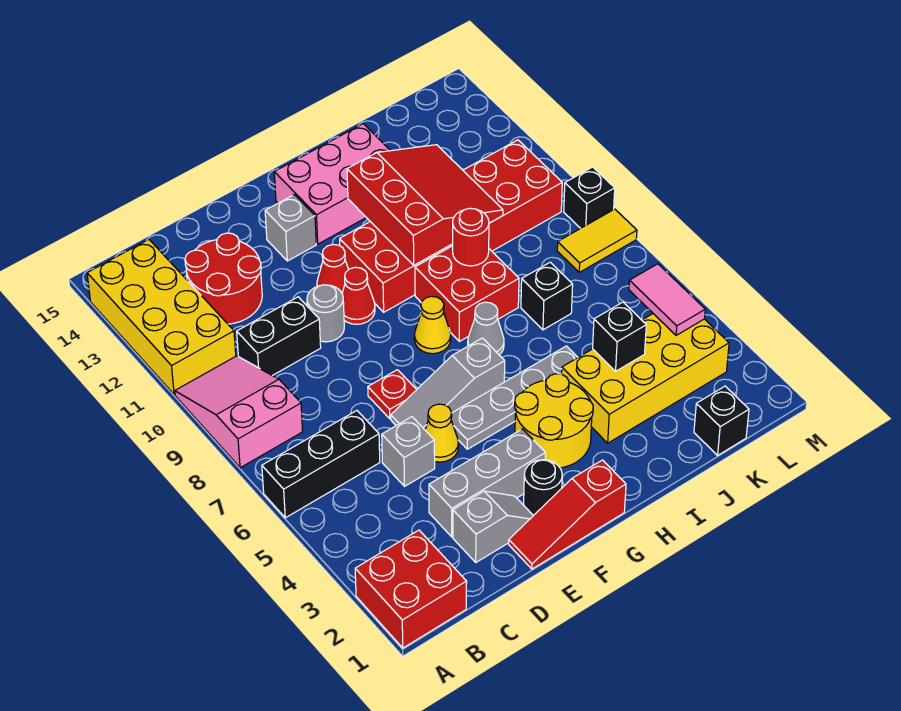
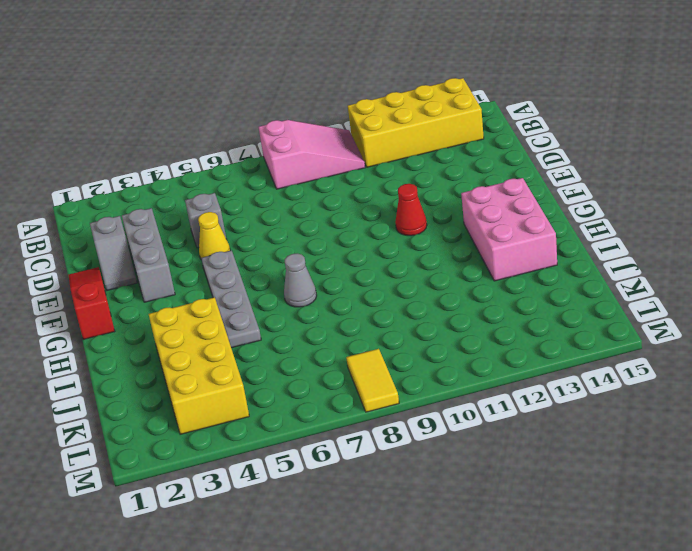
none -> red brick A1:B2 level 1
none -> black brick A6:C6 level 1
none -> black brick C10:D10 level 1
none -> red round brick C12:D13 level 1

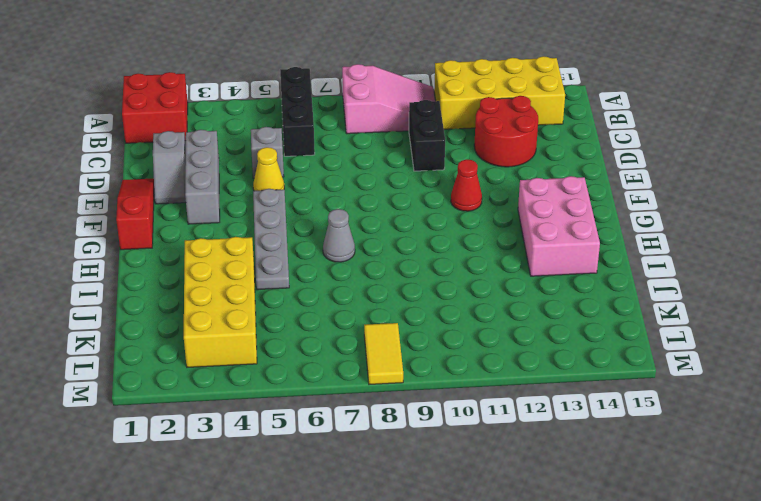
none -> grey slope E6:G6 level 1 top G
none -> red plate E7 level 1
none -> grey round brick E10 level 1
none -> black round brick F2 level 1

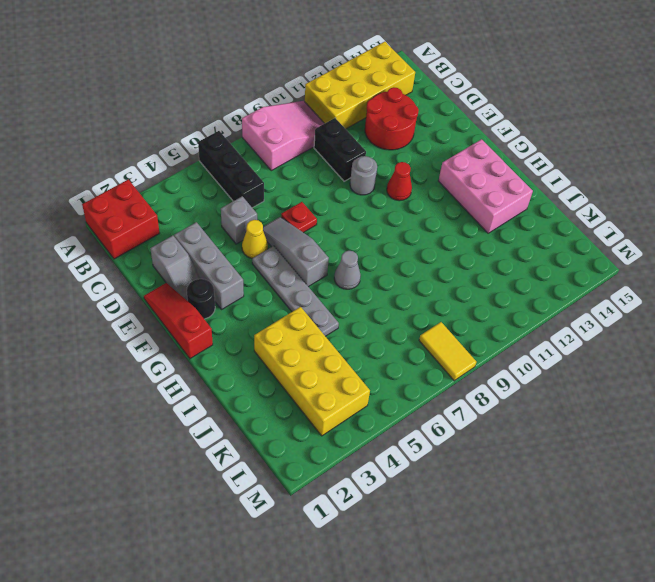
none -> red cone F10 level 1
none -> grey brick F13 level 1
none -> yellow round brick G3:H4 level 1
none -> yellow cone G8 level 1

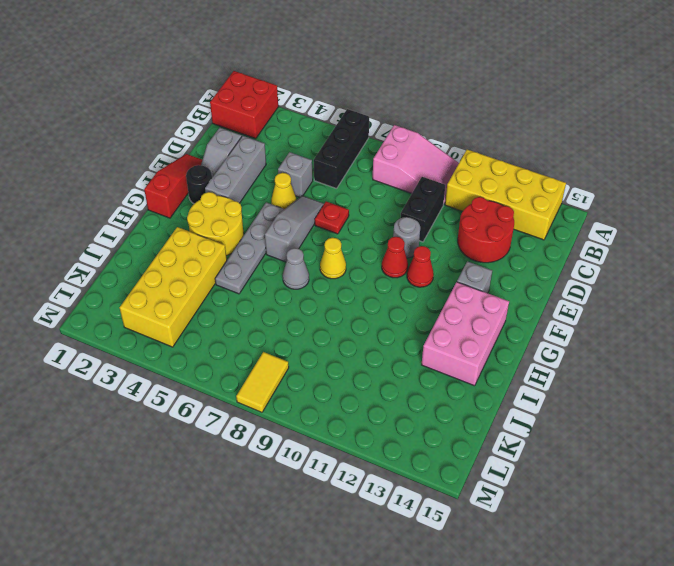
none -> red brick G10:L11 level 1
none -> red brick H8:I9 level 1
none -> black brick J7 level 1
none -> black brick K1 level 1

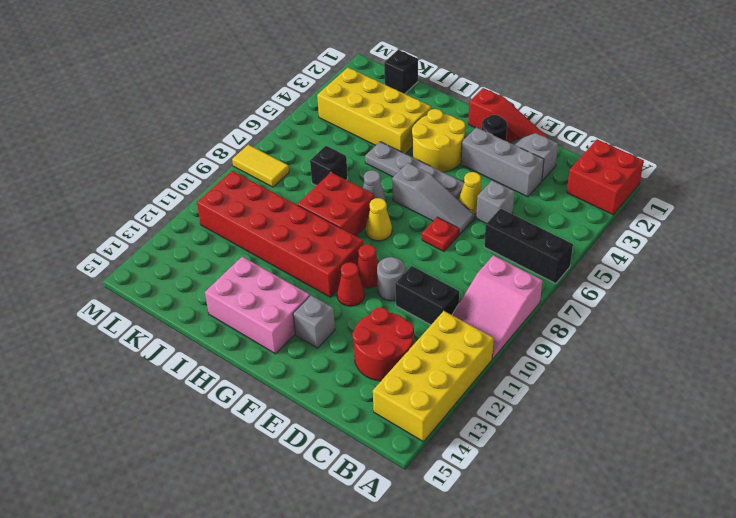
none -> black brick M9 level 1
none -> red slope H10:J12 level 2 top H
none -> red round brick I9 level 2
none -> black brick J4 level 2

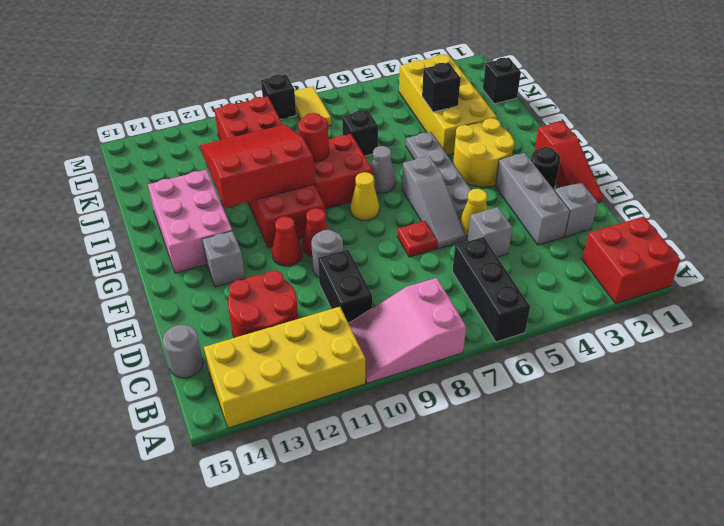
grey round brick C15 level 1 -> none
none -> pink tile L4:L5 level 2

